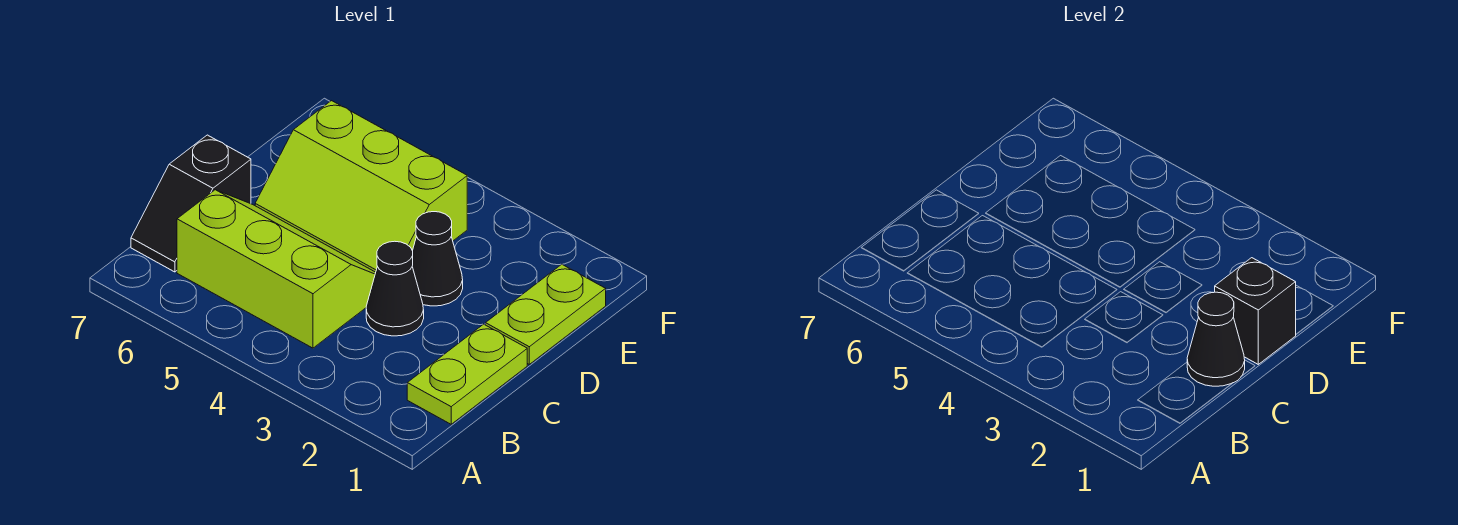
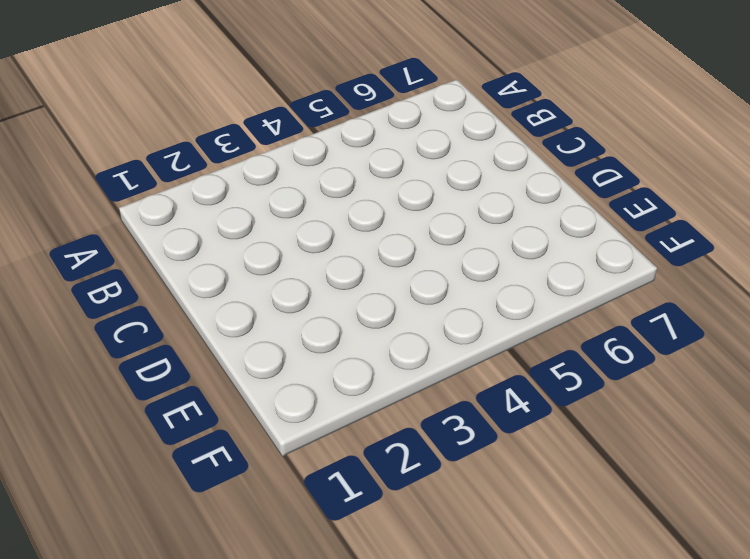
none -> lime plate B1:C1 level 1
none -> lime slope B4:C6 level 1 top B

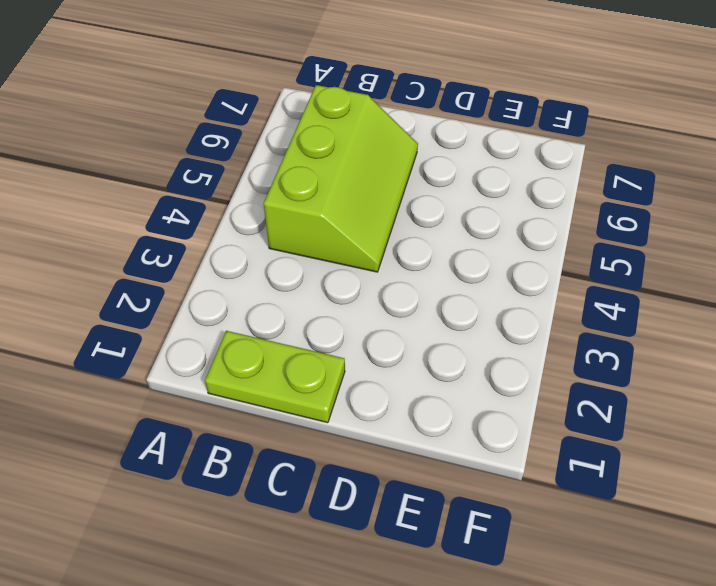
none -> black slope B7:C7 level 1 top C
none -> black cone C3 level 1

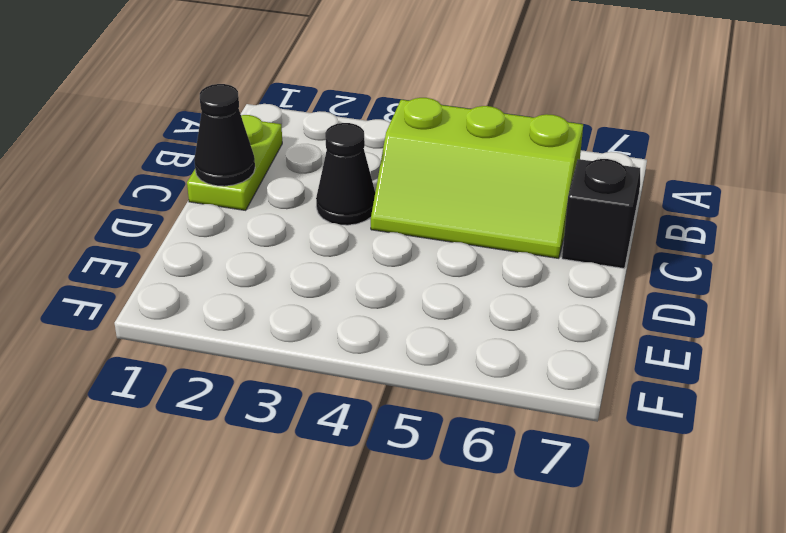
none -> lime plate D1:E1 level 1
none -> black cone D3 level 1

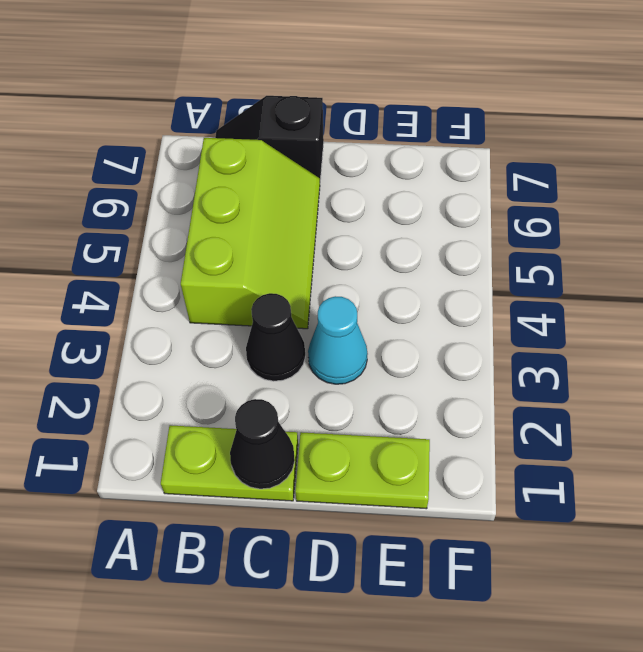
cyan cone D3 level 1 -> black cone D3 level 1
none -> lime slope D4:E6 level 1 top E
none -> black brick D1 level 2

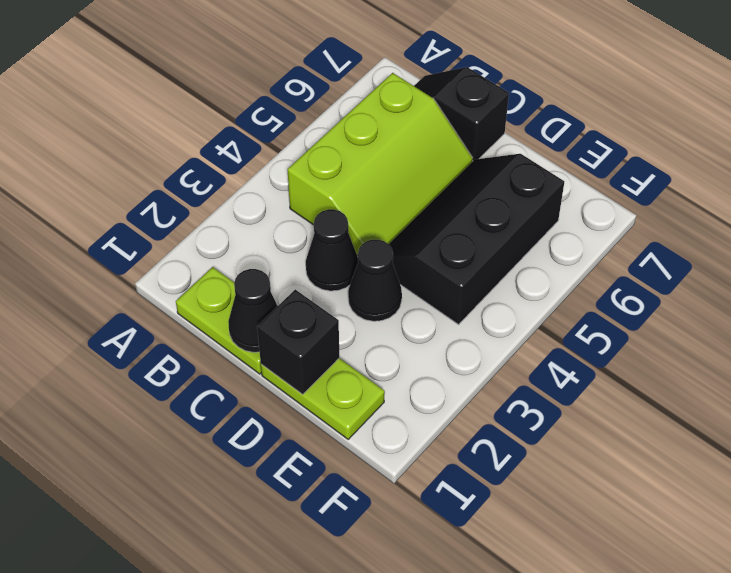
black slope D4:E6 level 1 top E -> lime slope D4:E6 level 1 top E

